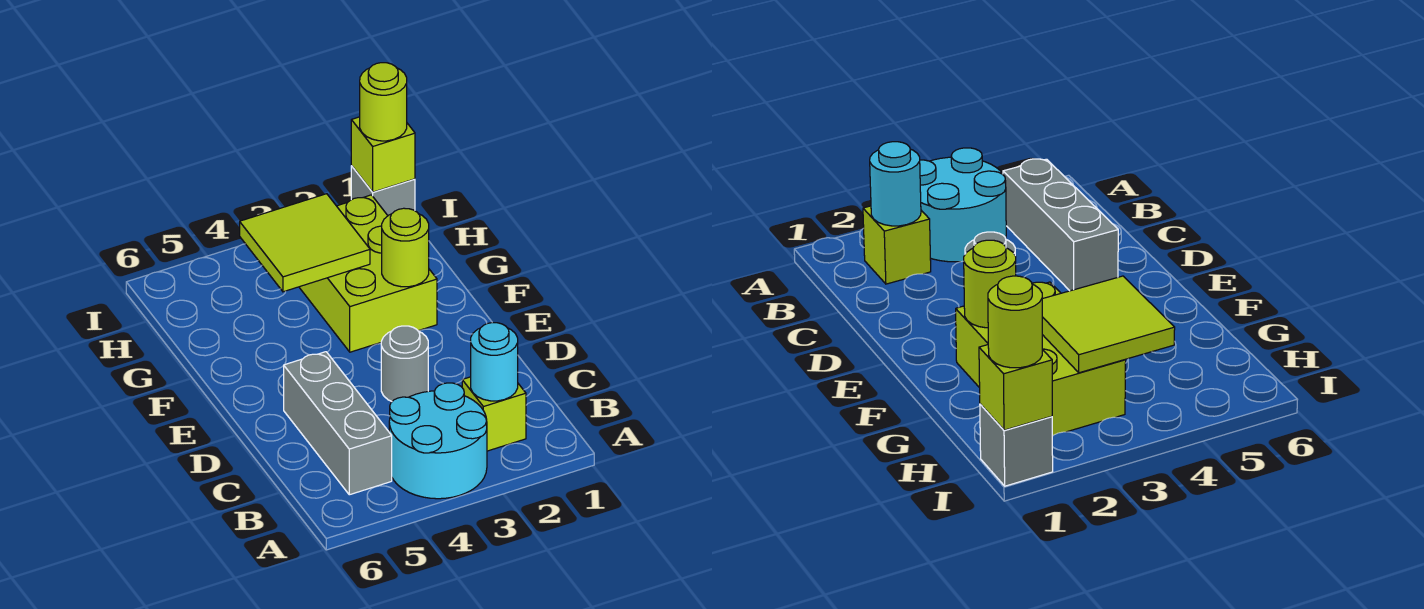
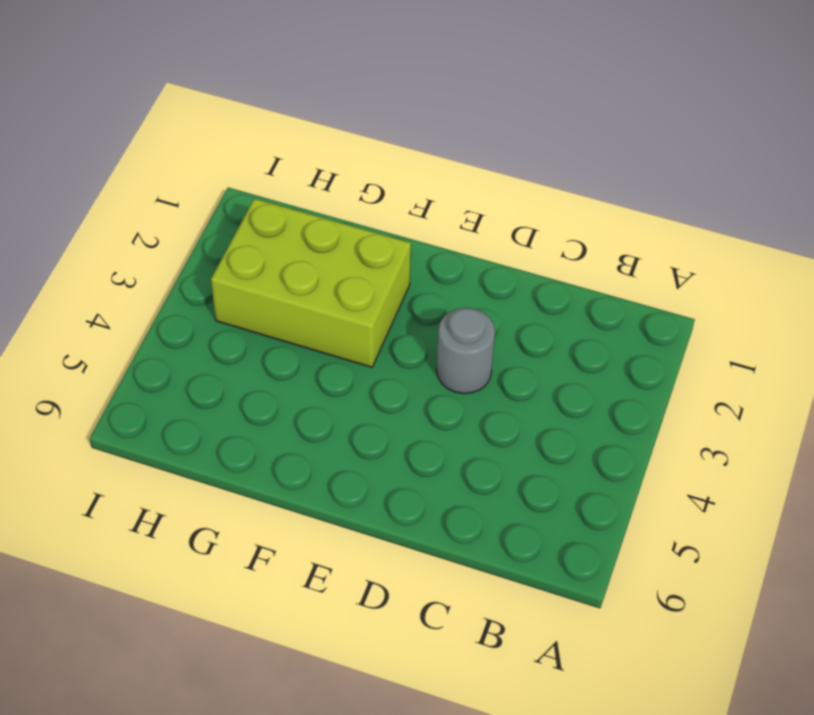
none -> cyan round brick A3:B4 level 1
none -> lime brick B2 level 1

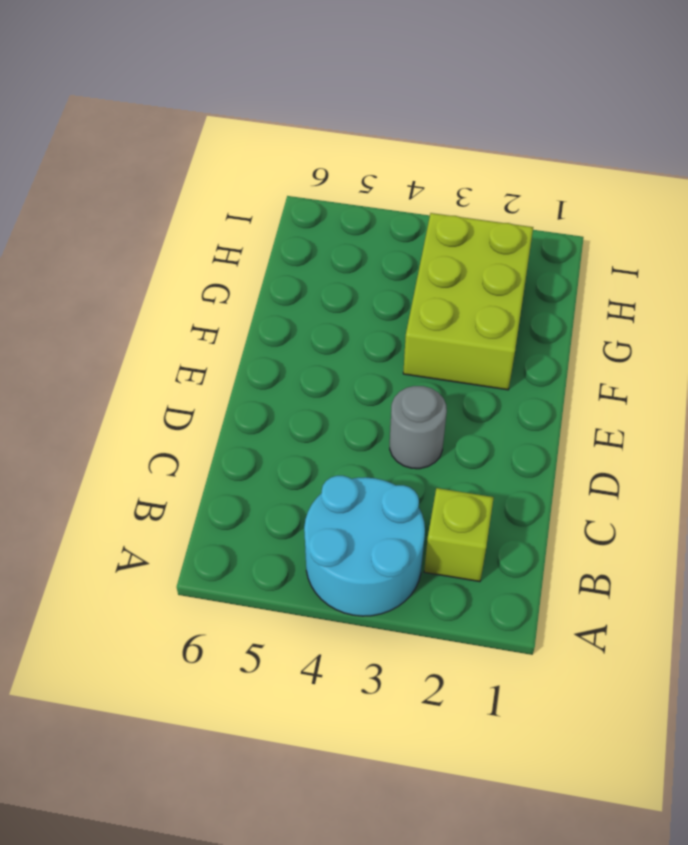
none -> grey brick B5:D5 level 1
none -> grey brick I1 level 1

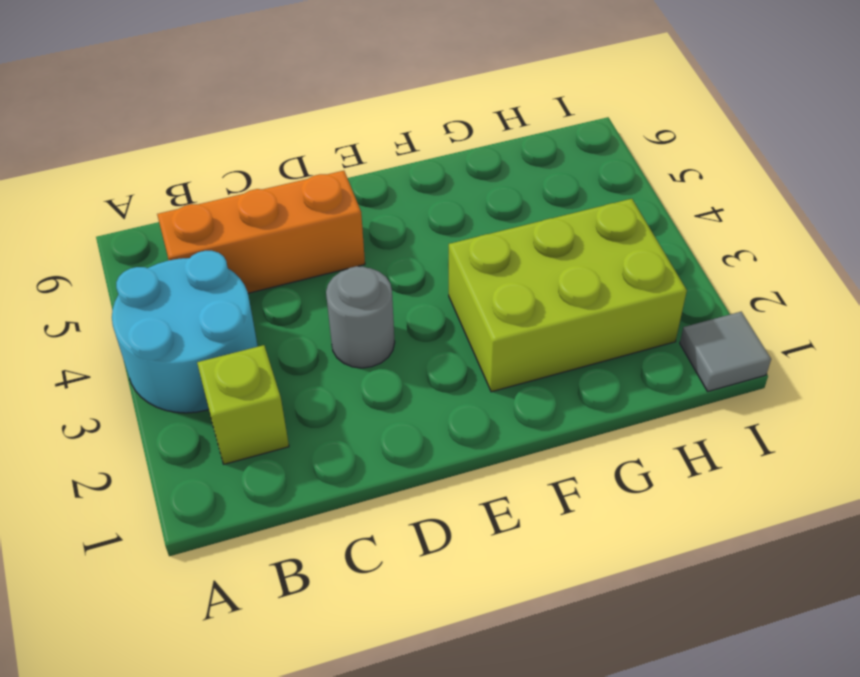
orange brick B5:D5 level 1 -> grey brick B5:D5 level 1
grey tile I1 level 1 -> grey brick I1 level 1
none -> cyan round brick B2 level 2
none -> lime round brick F2 level 2

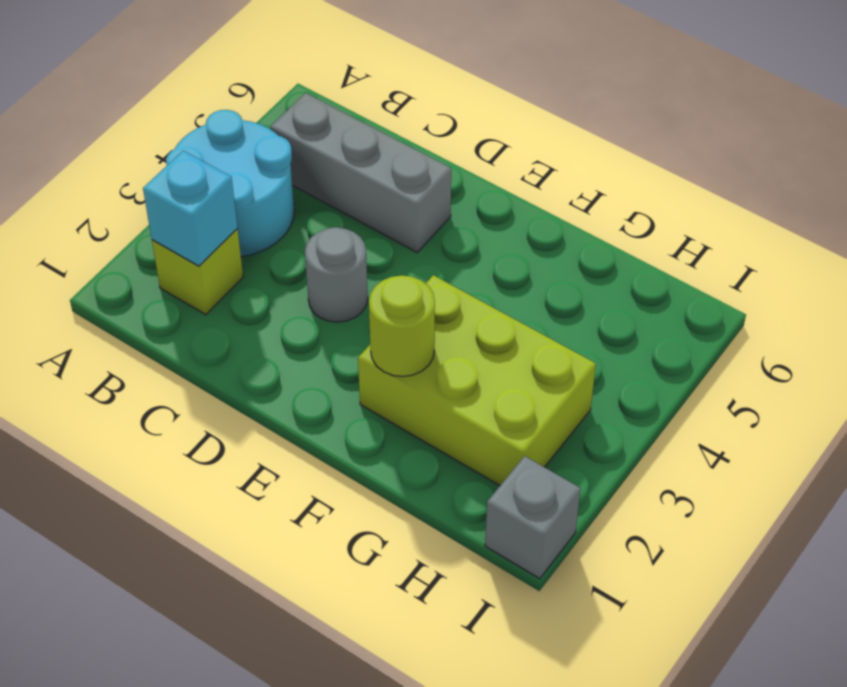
cyan brick B2 level 2 -> cyan round brick B2 level 2
none -> lime tile G3:H4 level 2
none -> lime brick I1 level 2

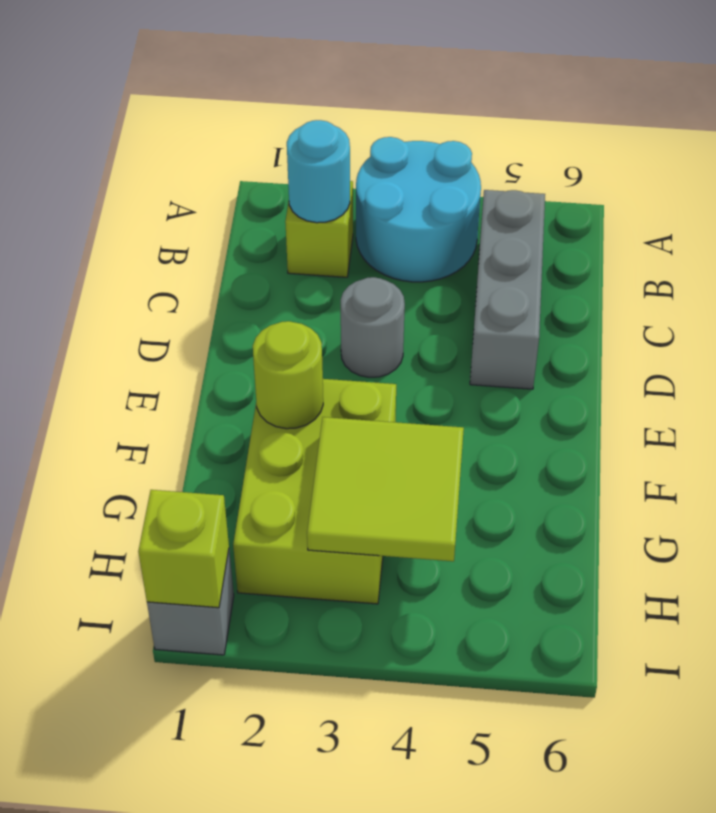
none -> lime round brick I1 level 3

